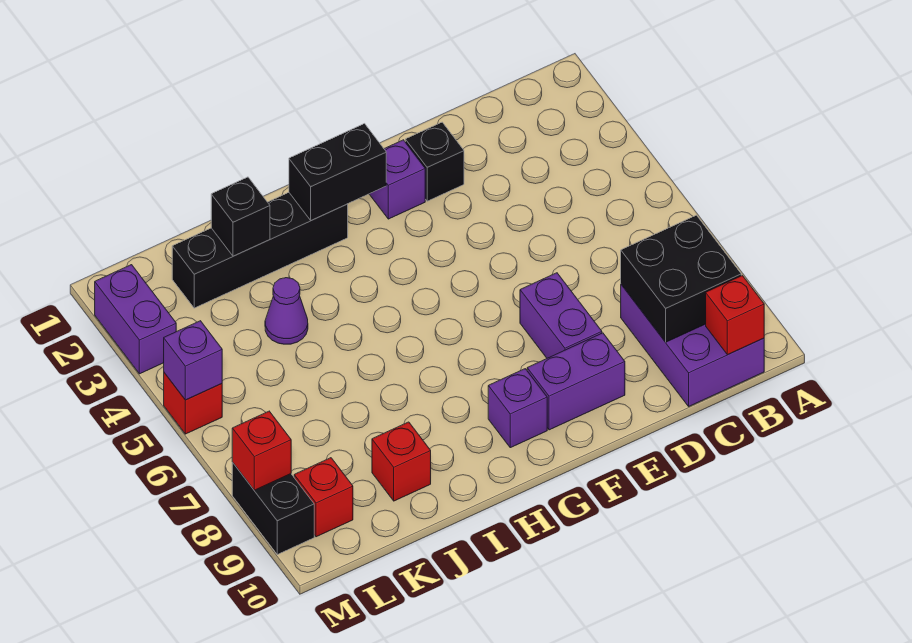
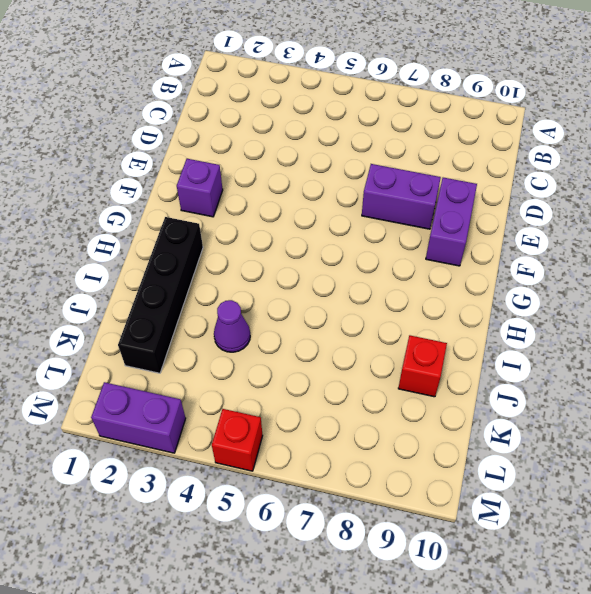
none -> purple brick B8:C10 level 1
none -> black brick E2 level 1
none -> purple brick G9 level 1

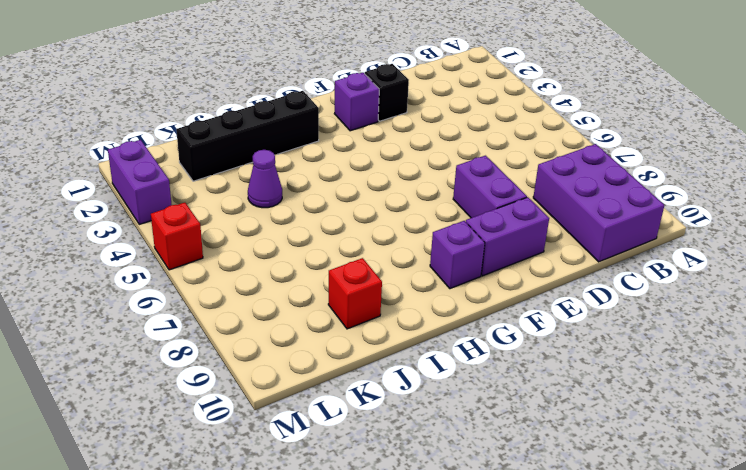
none -> red brick L9 level 1
none -> black brick M8:M9 level 1
none -> black brick B8:C9 level 2

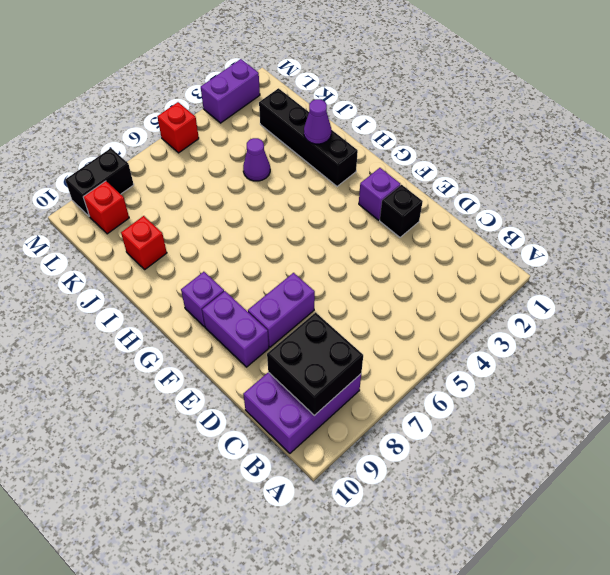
purple cone I2 level 2 -> none
none -> red brick B10 level 2
none -> black brick G2:H2 level 2
none -> black brick J2 level 2

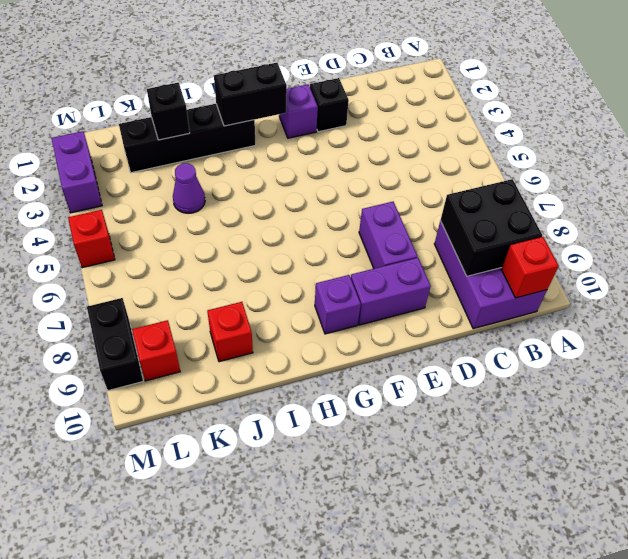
none -> purple brick M5 level 2
none -> red brick M8 level 2

